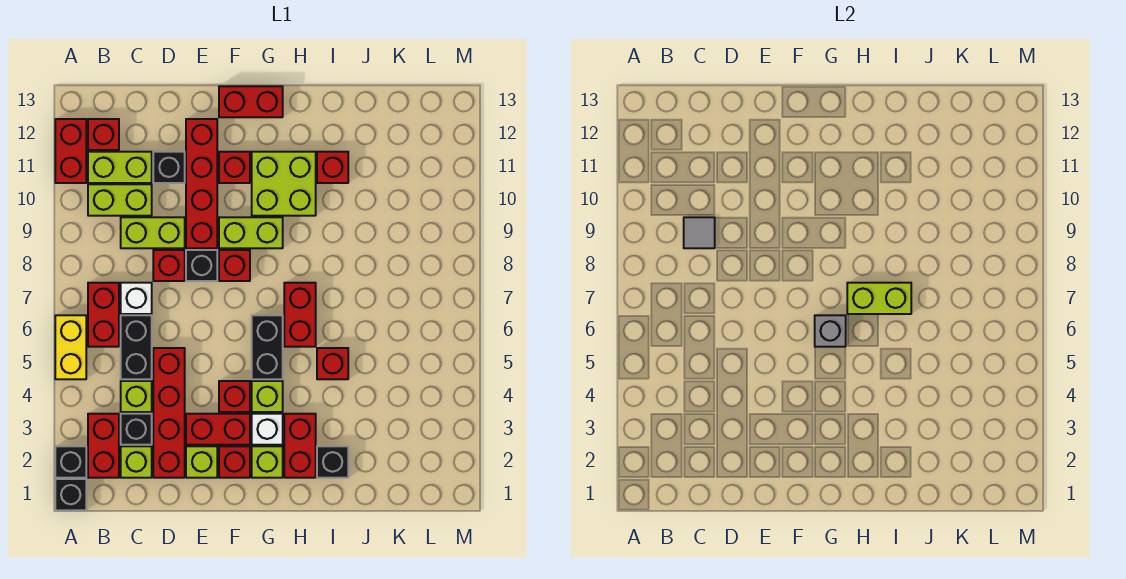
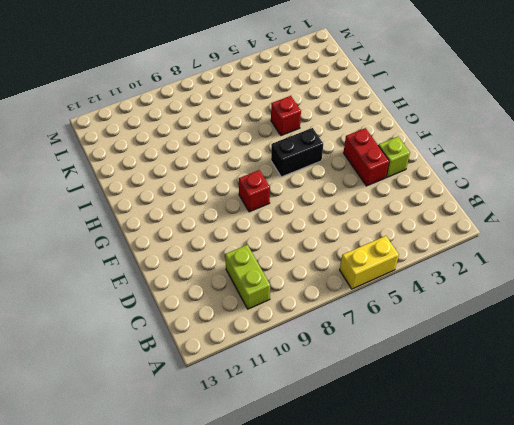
none -> black brick A1 level 1
none -> black brick A2 level 1
none -> red brick A11:A12 level 1
none -> red brick B2:B3 level 1

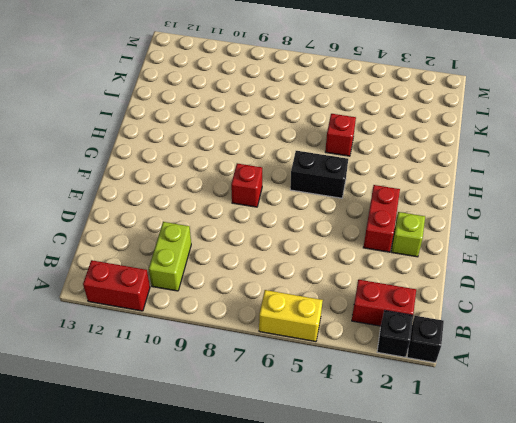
none -> red brick B6:B7 level 1
none -> lime brick B11:C11 level 1
none -> red brick B12 level 1
none -> lime brick C2 level 1

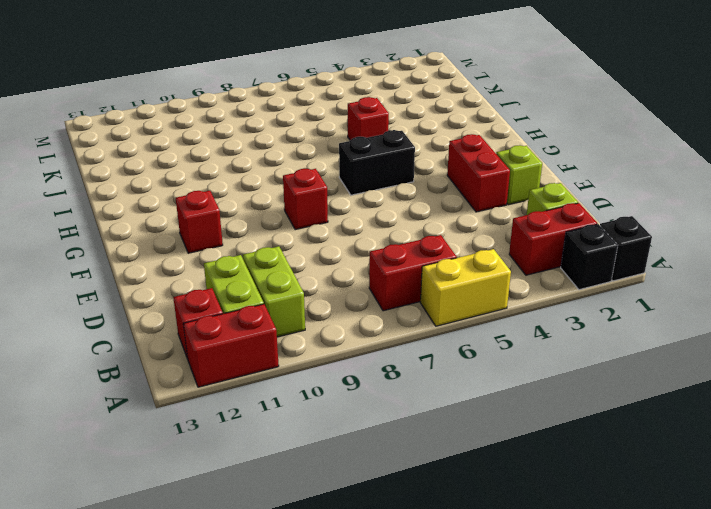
none -> black brick C3 level 1
none -> lime brick C4 level 1
none -> black brick C5:C6 level 1
none -> white brick C7 level 1

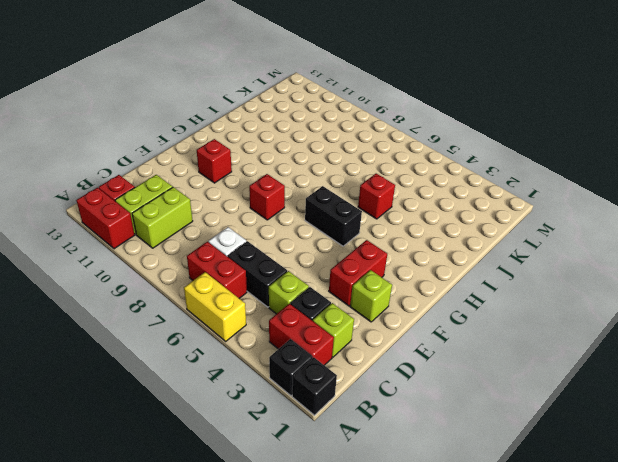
none -> lime brick C9:D9 level 1
none -> red brick D2:D5 level 1
none -> red brick D8 level 1
none -> black brick D11 level 1

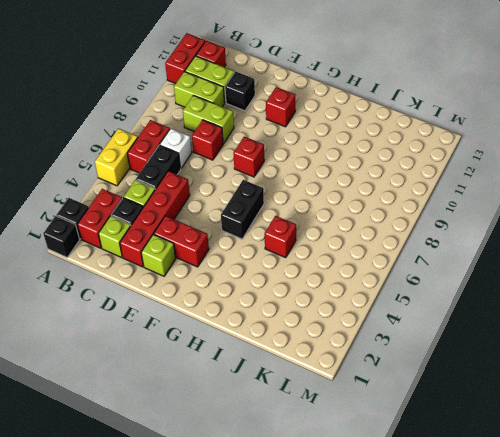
none -> black brick E8 level 1
none -> red brick E9:E12 level 1
none -> red brick F2 level 1
none -> red brick F4 level 1

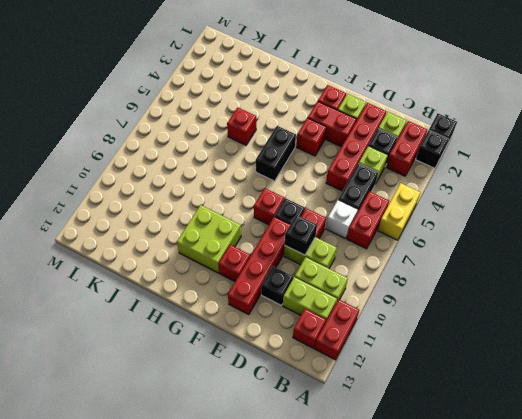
black brick D9 level 2 -> black brick I2 level 1
none -> lime brick F9:G9 level 1
none -> red brick F13:G13 level 1
none -> lime brick G2 level 1
none -> white brick G3 level 1

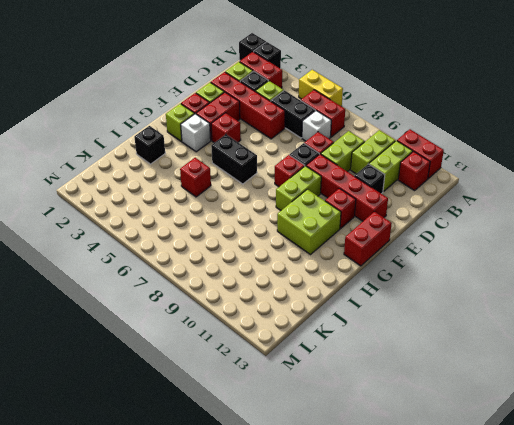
none -> lime brick G4 level 1
none -> red brick H2:H3 level 1
none -> red brick H6:H7 level 1
none -> red brick I11 level 1

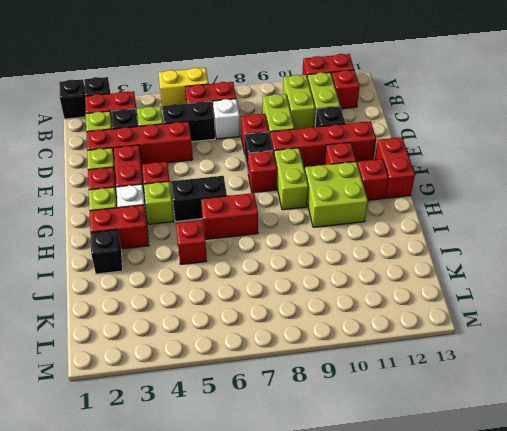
red brick G12 level 1 -> red brick I11 level 1
none -> grey tile C9 level 2
none -> grey brick G6 level 2
none -> lime brick H7:I7 level 2

